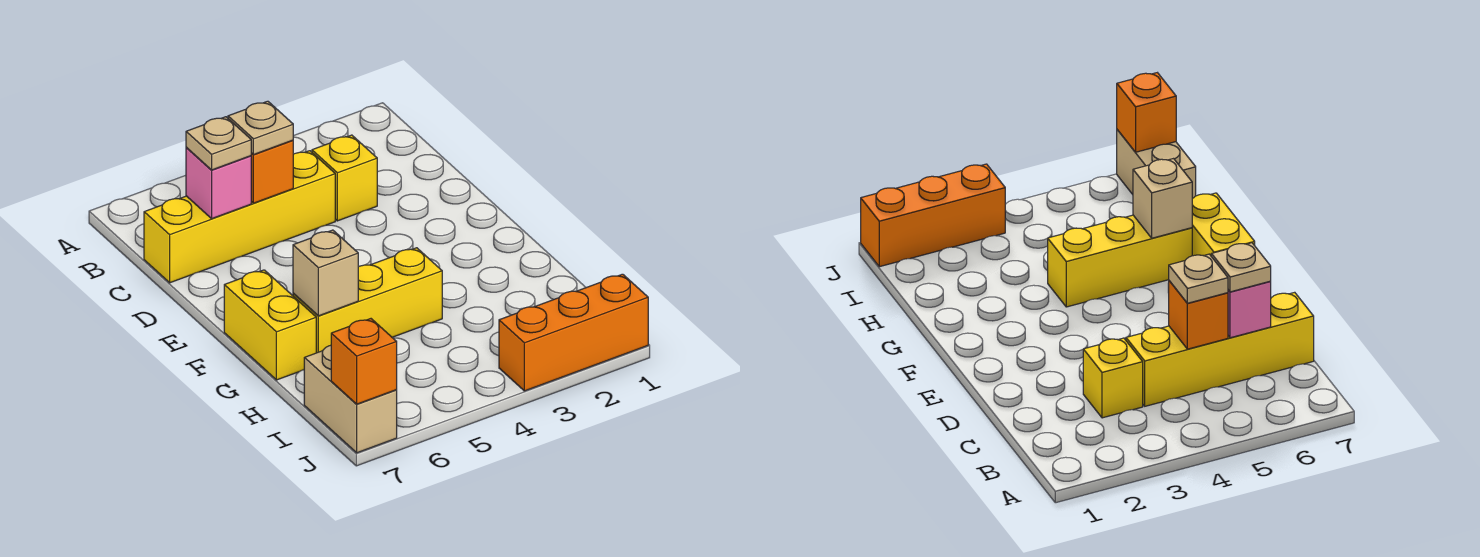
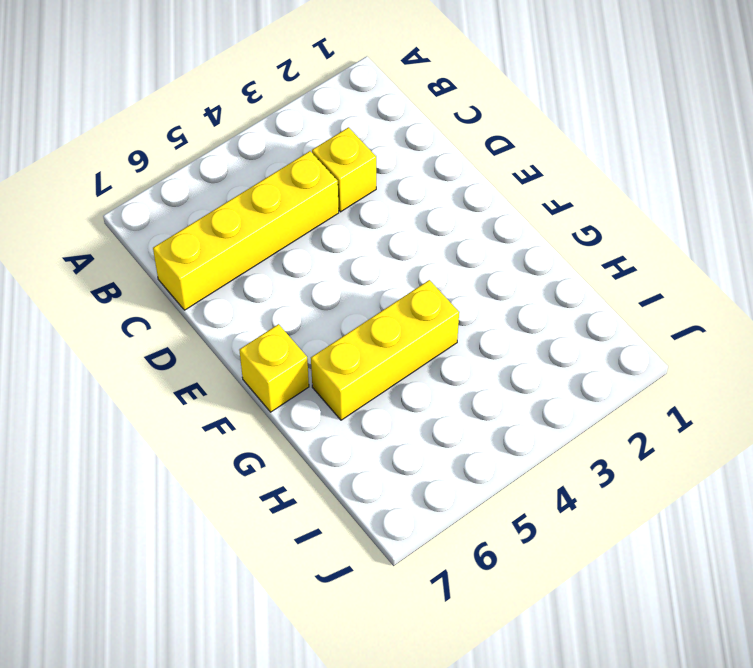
yellow brick F7 level 1 -> yellow brick F7:G7 level 1
none -> tan brick I7:J7 level 1
none -> orange brick J1:J3 level 1
none -> orange brick C5 level 2

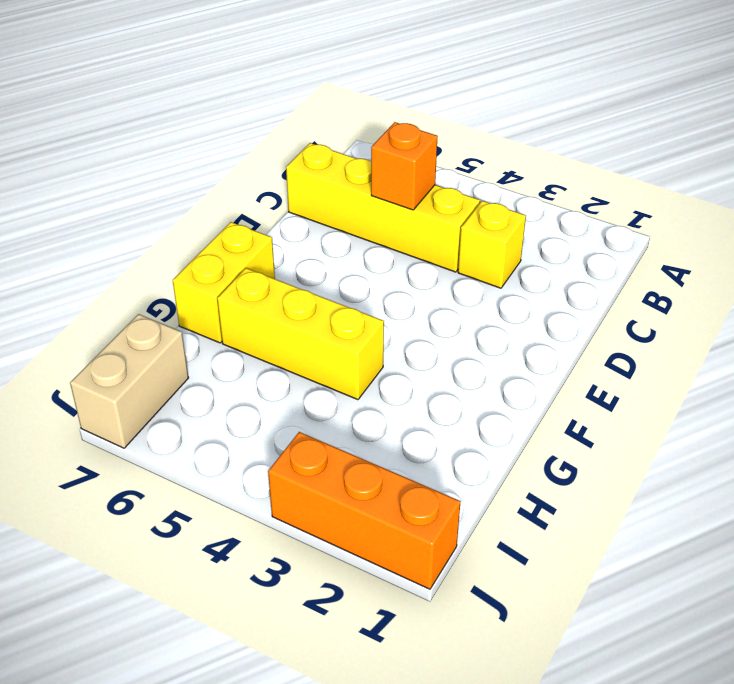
none -> pink brick C6 level 2
none -> tan brick G6 level 2
none -> orange brick J7 level 2

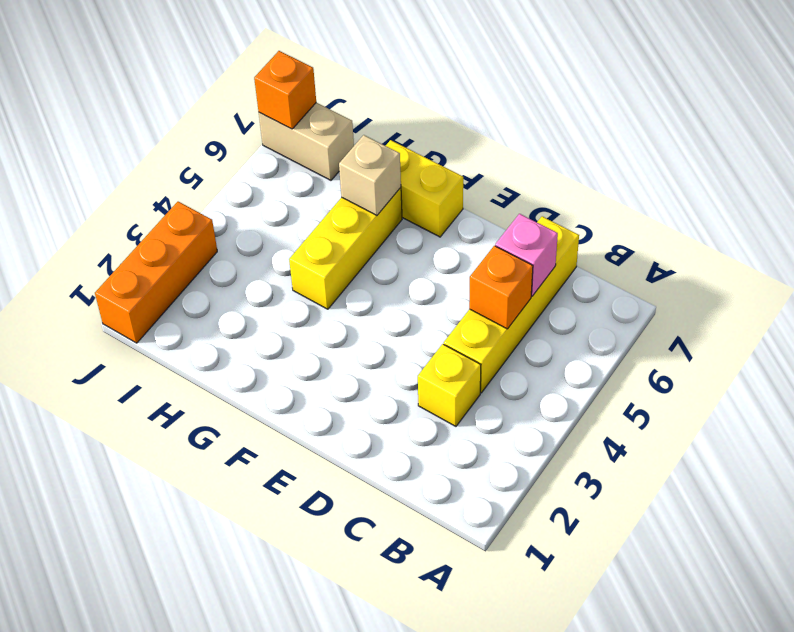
none -> tan plate C5 level 3
none -> tan plate C6 level 3

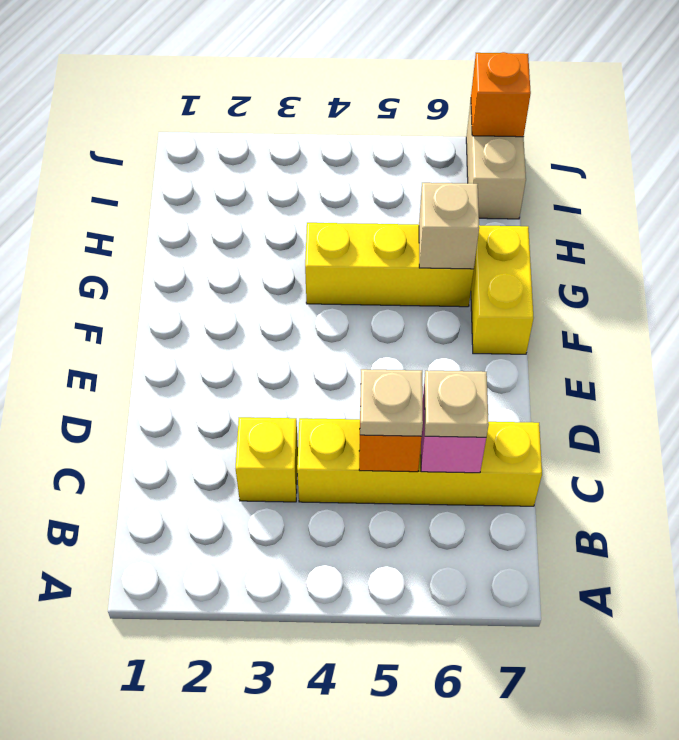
none -> orange brick J1:J3 level 1

